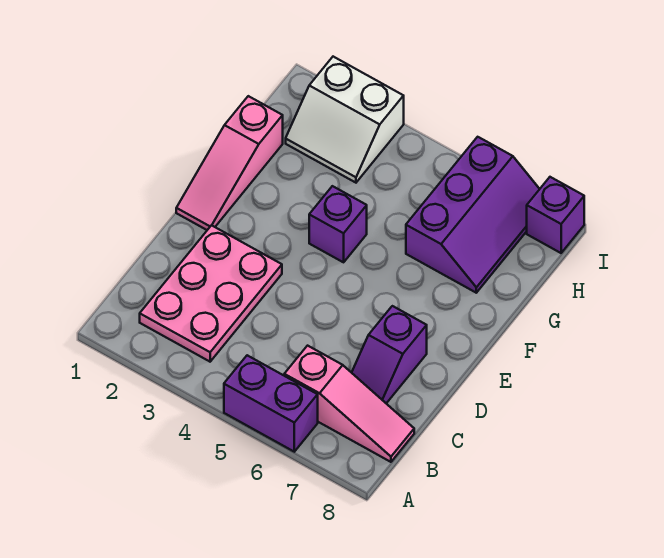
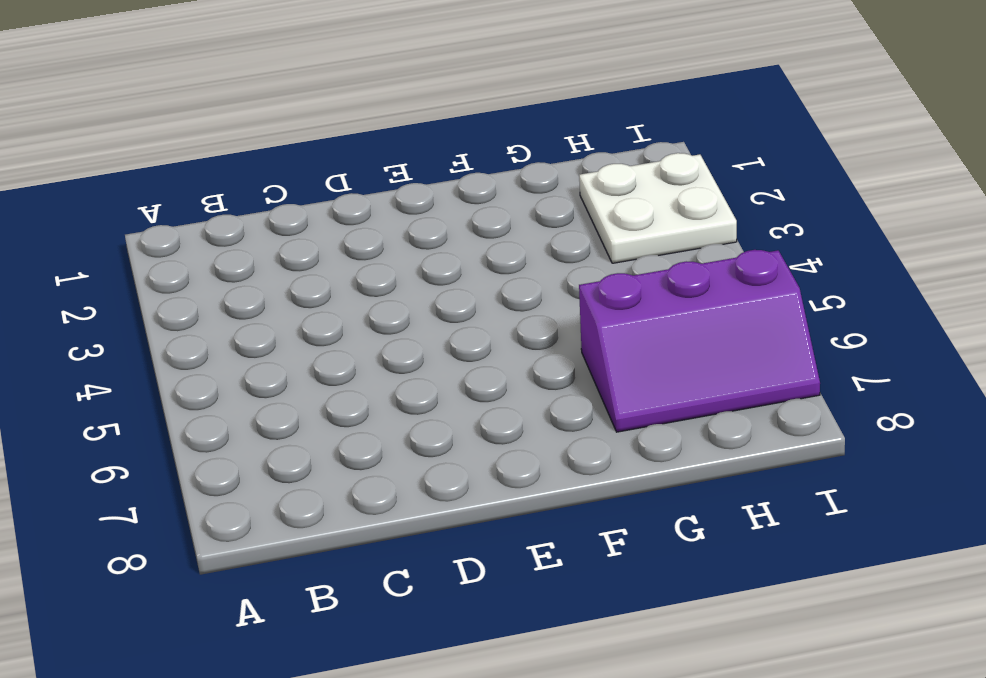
white plate H2:I3 level 1 -> white slope H2:I3 level 1 top I
none -> purple brick A5:A6 level 1
none -> pink plate B2:D3 level 1

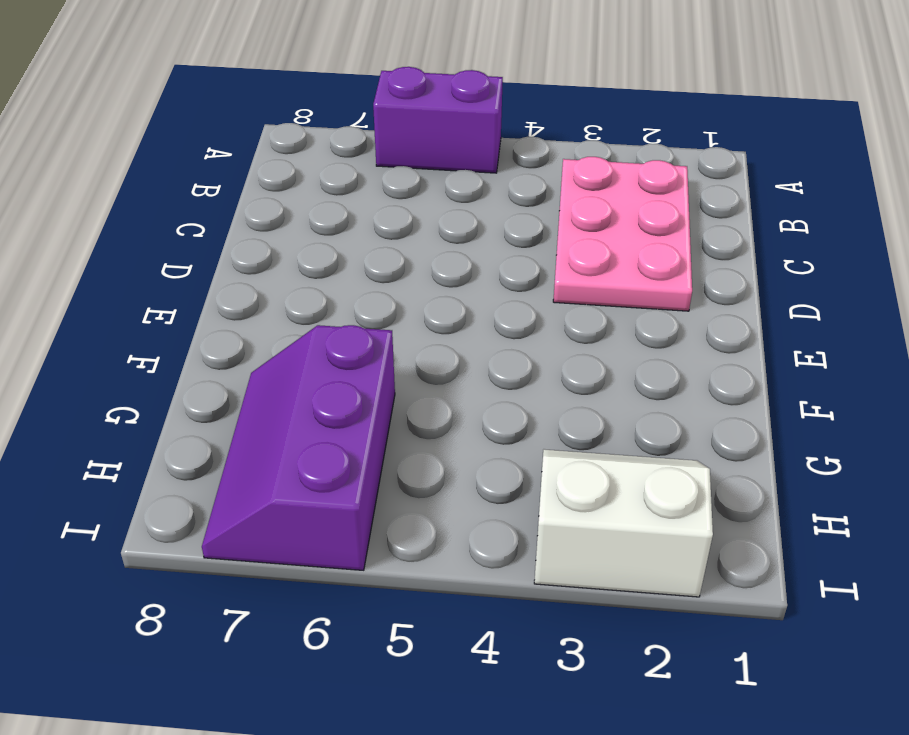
none -> pink slope B6:B8 level 1 top 6
none -> purple slope C7:D7 level 1 top D

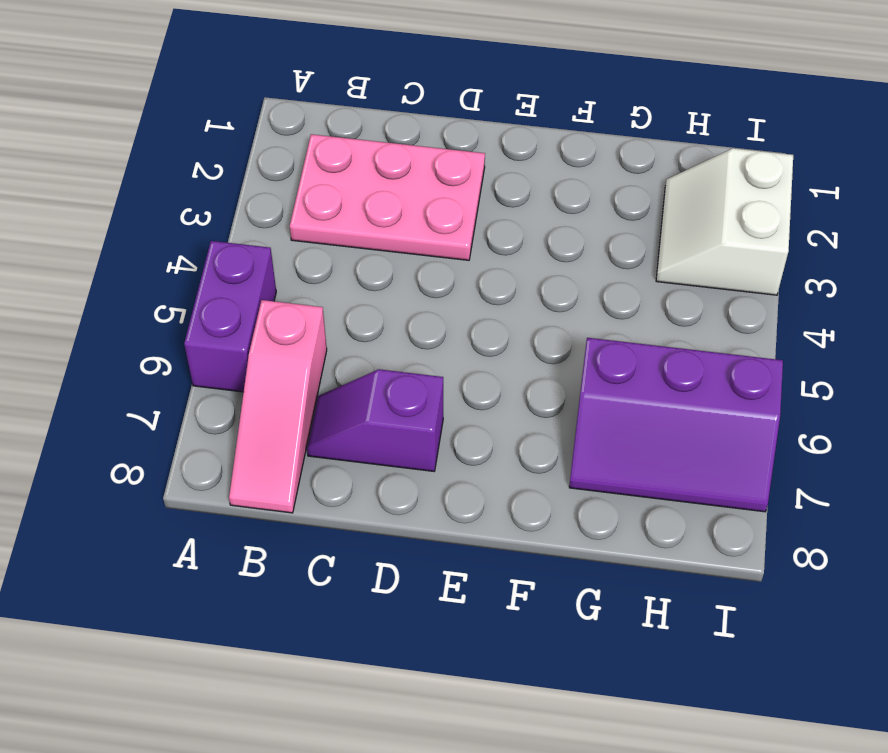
none -> pink slope E1:G1 level 1 top G
none -> purple brick F4 level 1

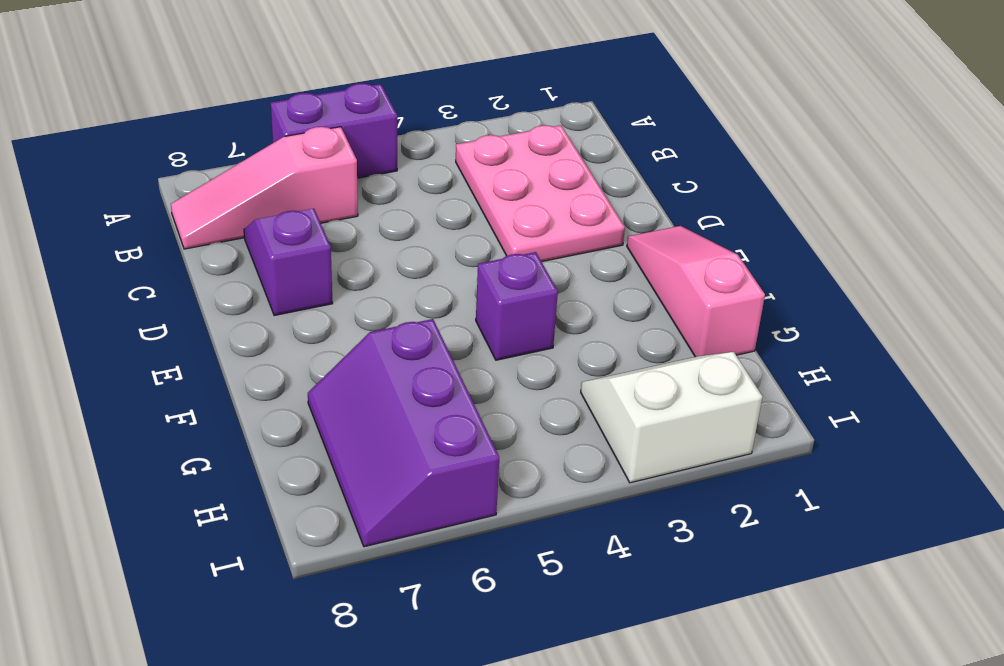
none -> purple brick I8 level 1

